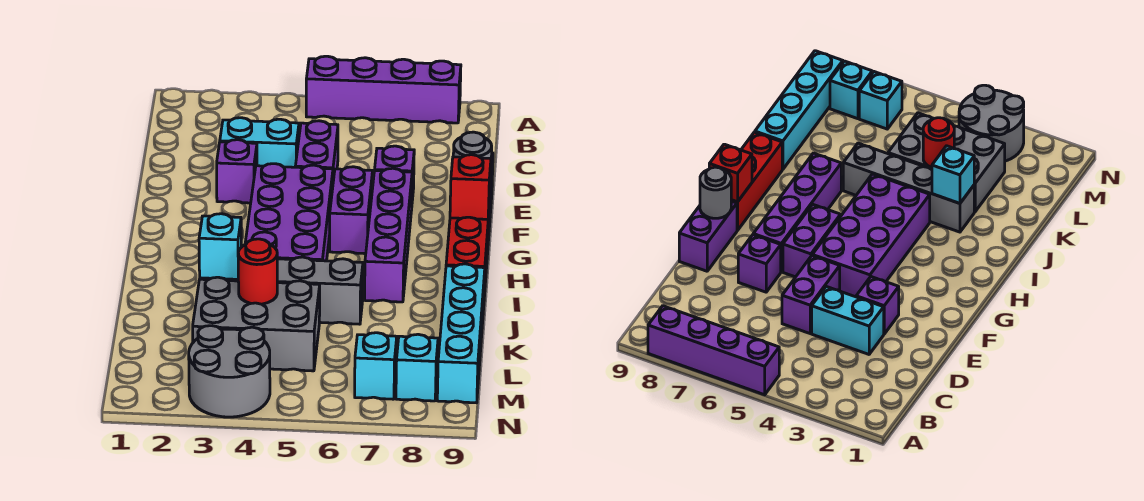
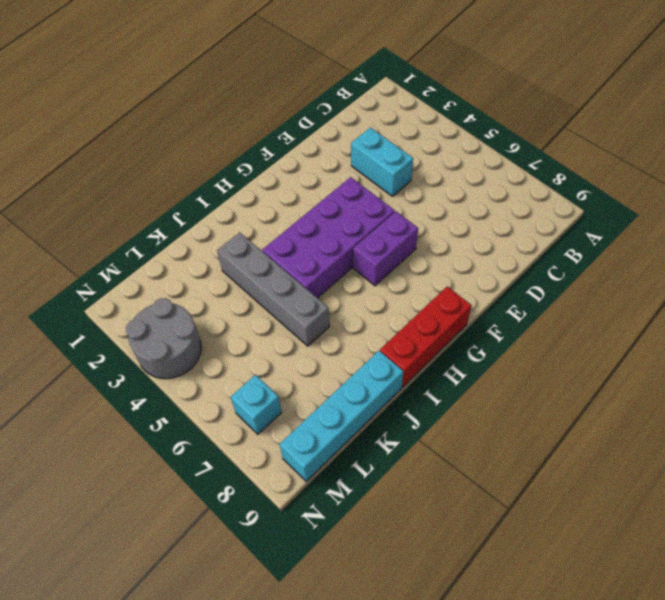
none -> purple brick A5:A8 level 1
none -> purple brick D5:E5 level 1
none -> purple brick E3 level 1

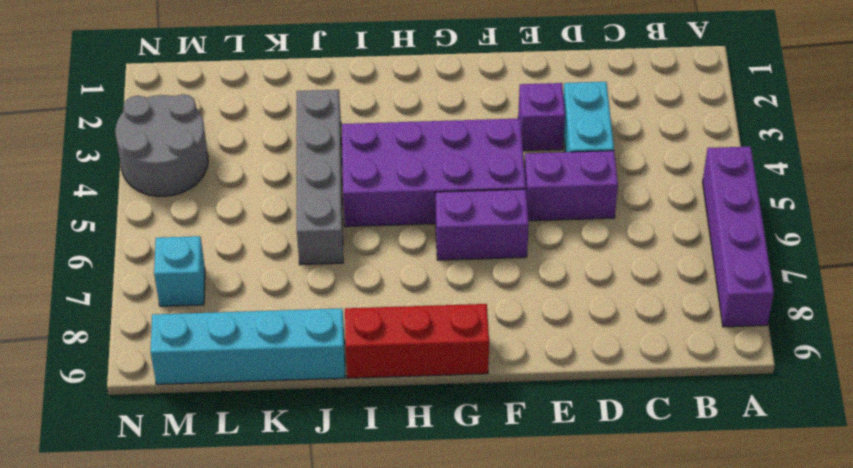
none -> purple brick E7 level 1
none -> purple brick E9:F9 level 1
none -> purple brick F7:I7 level 1

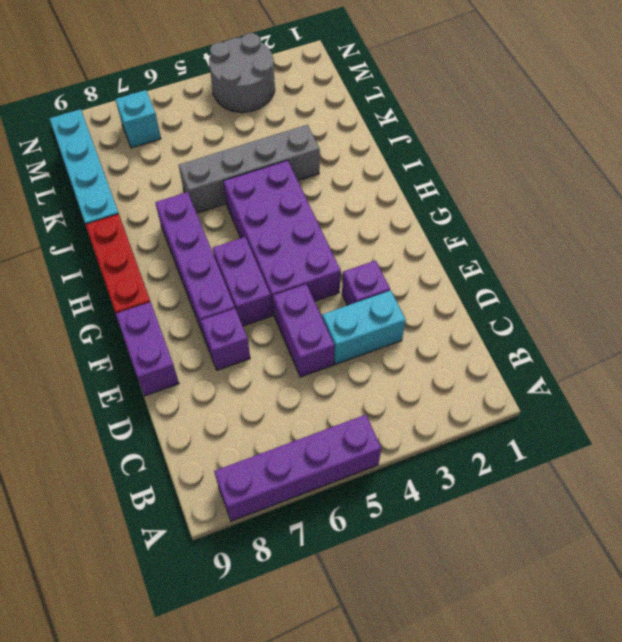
none -> grey brick K3:L5 level 1
none -> cyan brick M8 level 1
none -> grey round brick F9 level 2

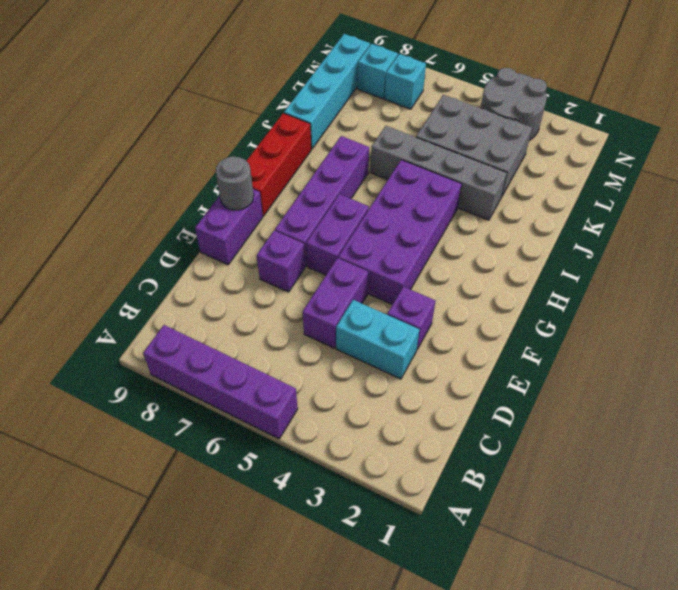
none -> red brick G9 level 2
none -> cyan brick J3 level 2
none -> red round brick K4 level 2

